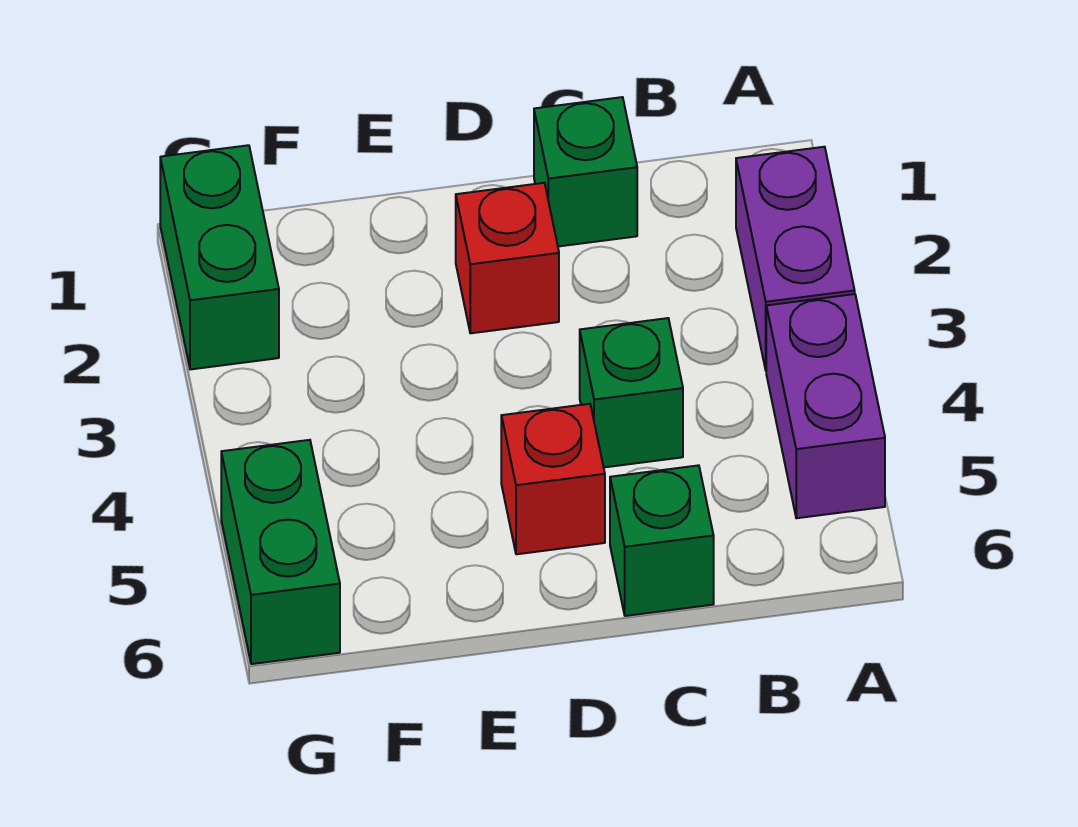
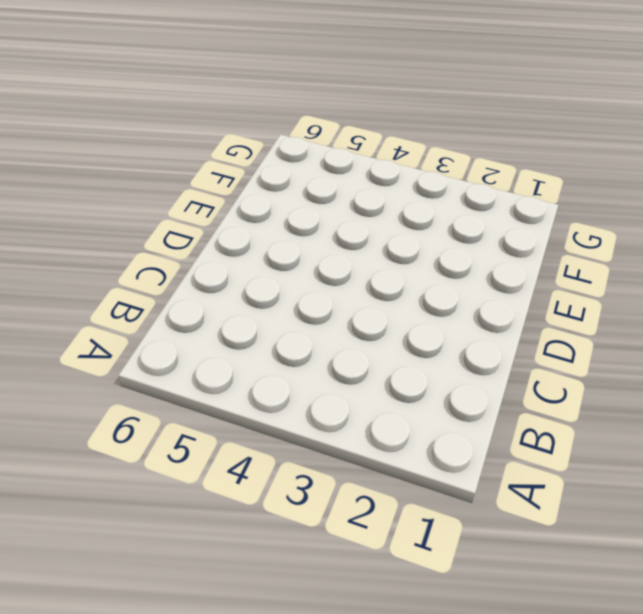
none -> purple brick A2:A3 level 1
none -> purple brick A4:A5 level 1

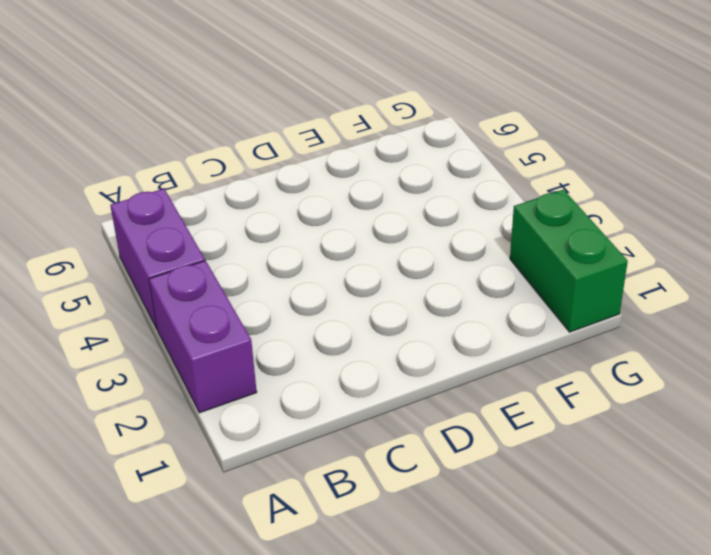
none -> green brick C1 level 1
none -> green brick C4 level 1

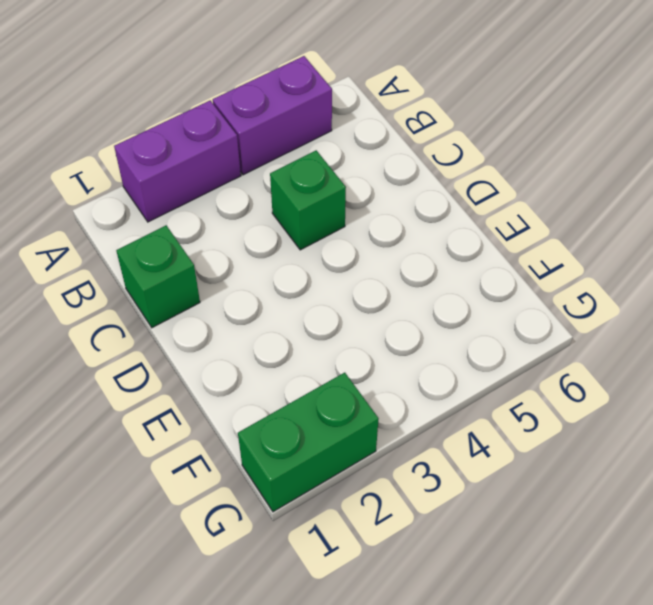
none -> green brick C6 level 1
none -> red brick D2 level 1

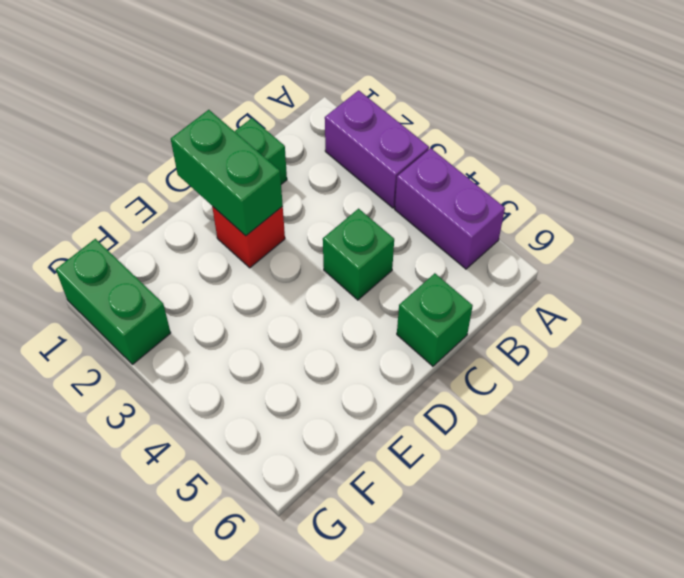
green brick D1:D2 level 2 -> green brick G5:G6 level 1
none -> red brick D5 level 1

